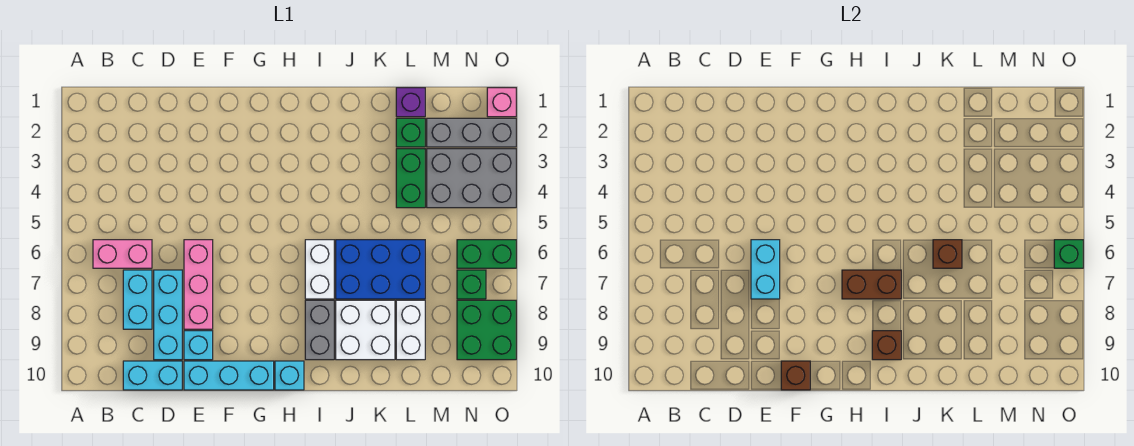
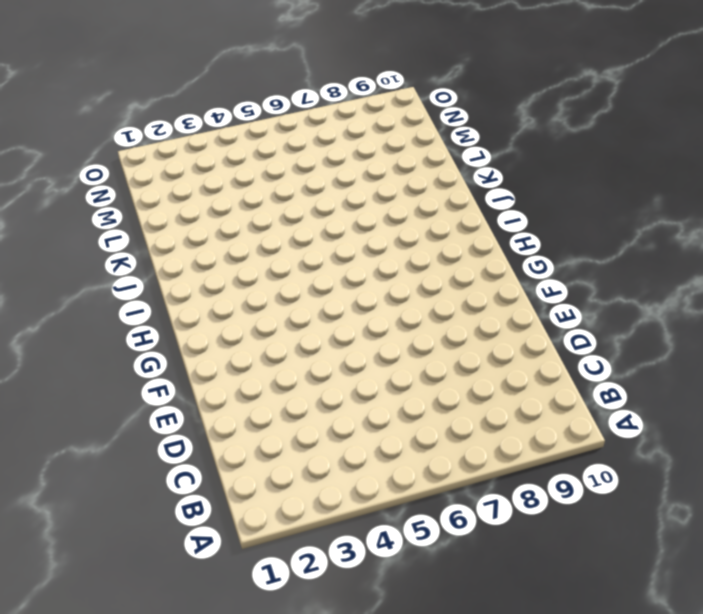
none -> pink brick B6:C6 level 1
none -> cyan brick C7:C8 level 1
none -> cyan brick C10:D10 level 1

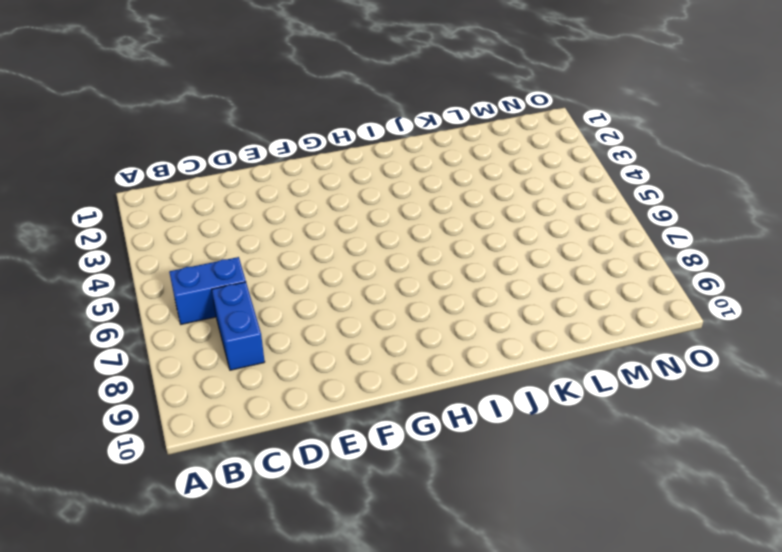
blue brick B6:C6 level 1 -> pink brick B6:C6 level 1
blue brick C7:C8 level 1 -> cyan brick C7:C8 level 1
none -> cyan brick C10:D10 level 1
none -> cyan brick D7:D9 level 1
none -> pink brick E6:E8 level 1

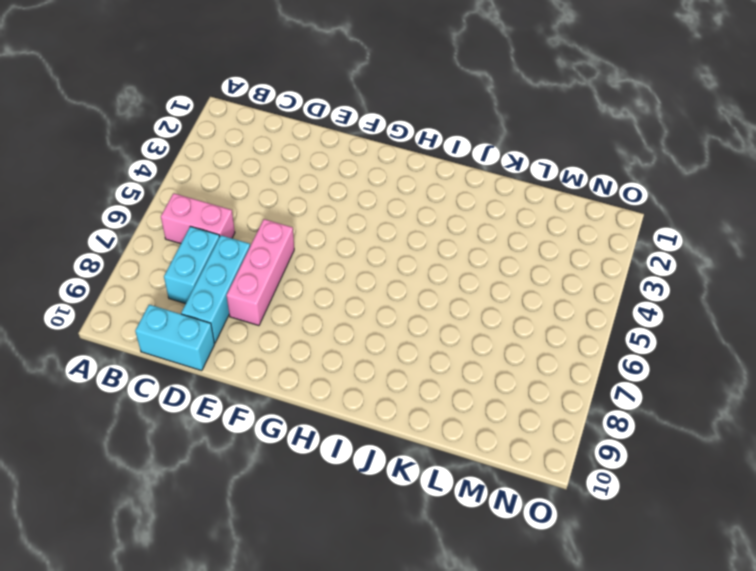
none -> cyan brick E9 level 1
none -> cyan brick E10:G10 level 1
none -> cyan brick H10 level 1

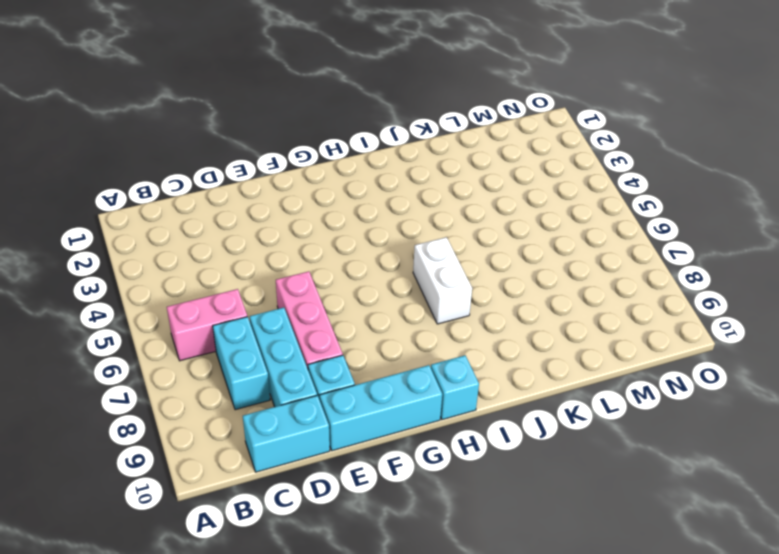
none -> grey brick I8:I9 level 1
none -> blue brick J6:L7 level 1
none -> white brick J8:K9 level 1

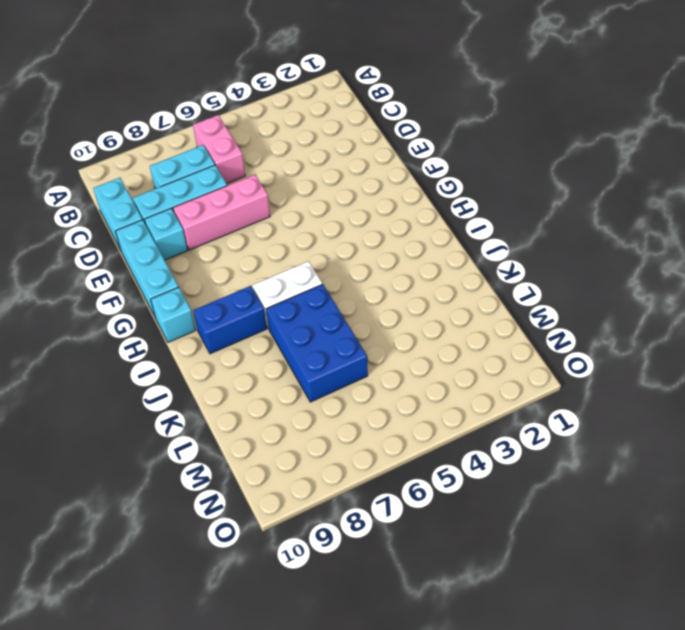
blue brick I8:I9 level 1 -> grey brick I8:I9 level 1
none -> white brick J8:K9 level 1
none -> purple brick L1 level 1
none -> green brick L2 level 1

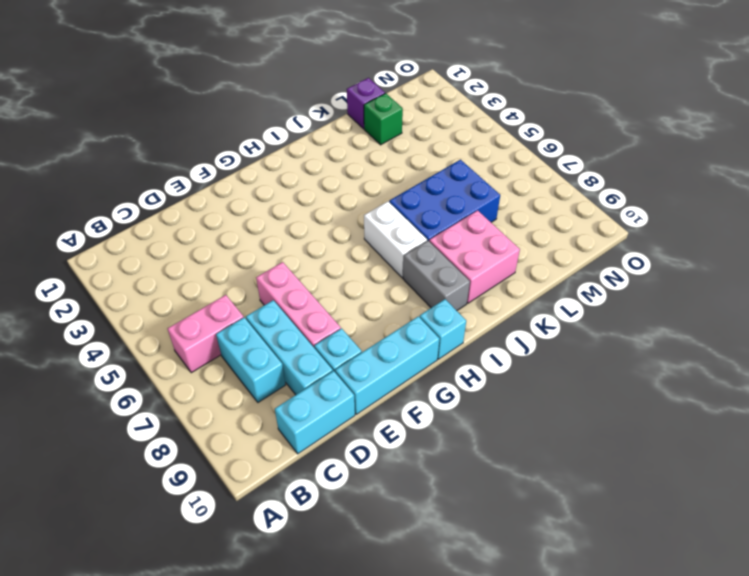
pink brick J8:K9 level 1 -> white brick J8:K9 level 1
none -> green brick L3:L4 level 1
none -> white brick L8:L9 level 1
none -> grey brick M2:O2 level 1

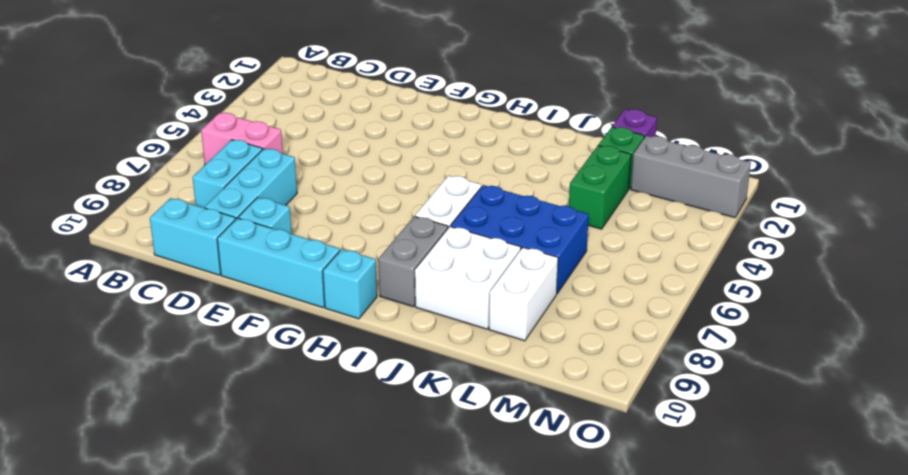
none -> pink brick E6:E8 level 1
none -> grey brick M3:O4 level 1
none -> green brick N6:O6 level 1

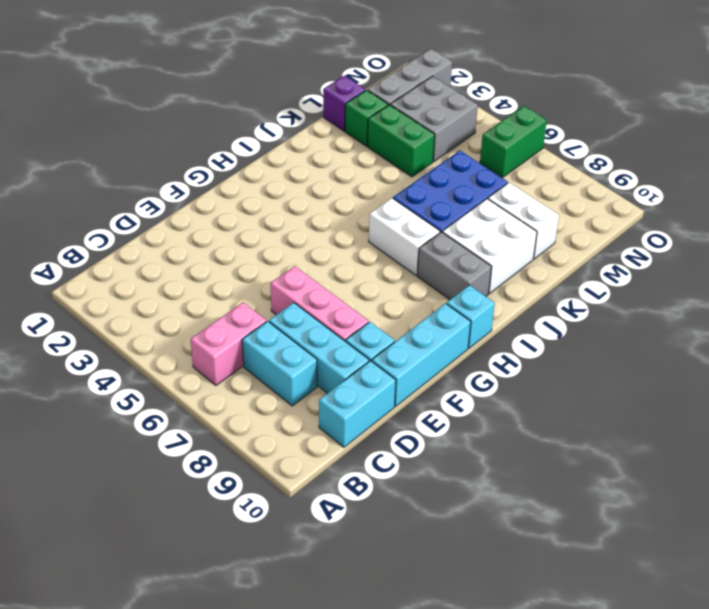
grey brick M3:N4 level 1 -> grey brick M3:O4 level 1
none -> green brick N7 level 1
none -> green brick N8:O9 level 1
none -> pink brick O1 level 1

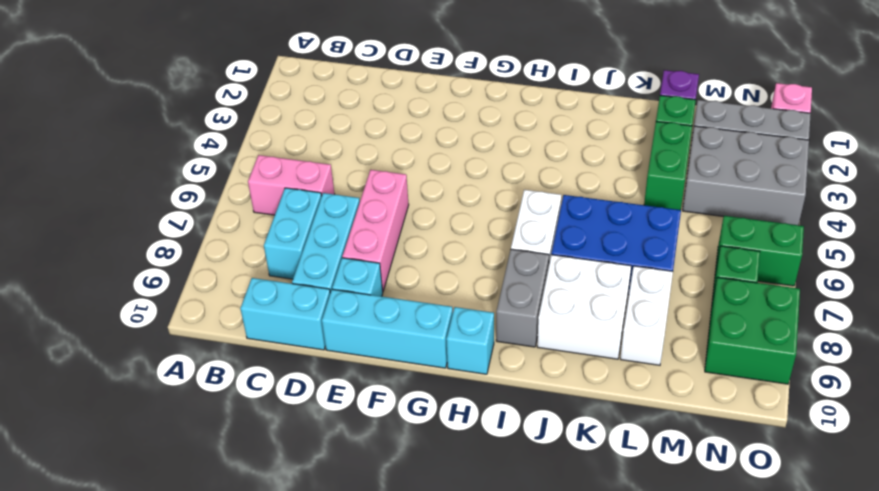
none -> cyan brick E6:E7 level 2
none -> brown brick F10 level 2
none -> brown brick H7:I7 level 2

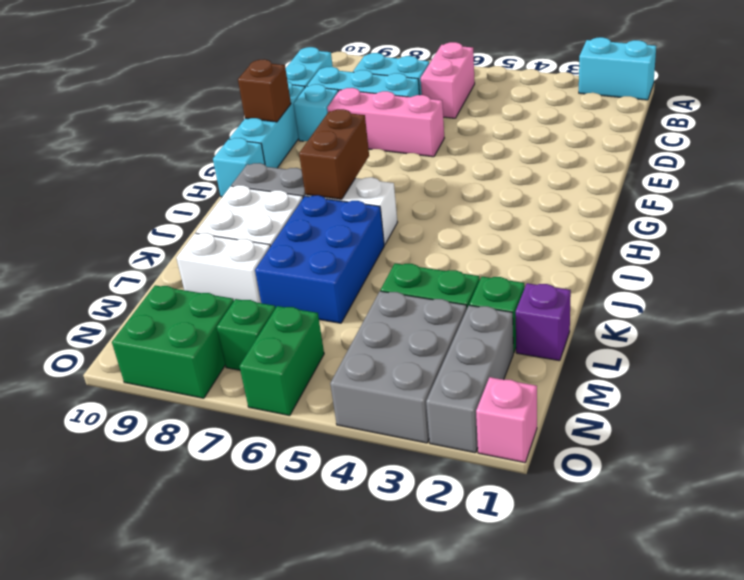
cyan brick A1:A2 level 1 -> cyan brick E6:E7 level 2
none -> brown brick I9 level 2
none -> brown brick K6 level 2
none -> green brick O6 level 2

